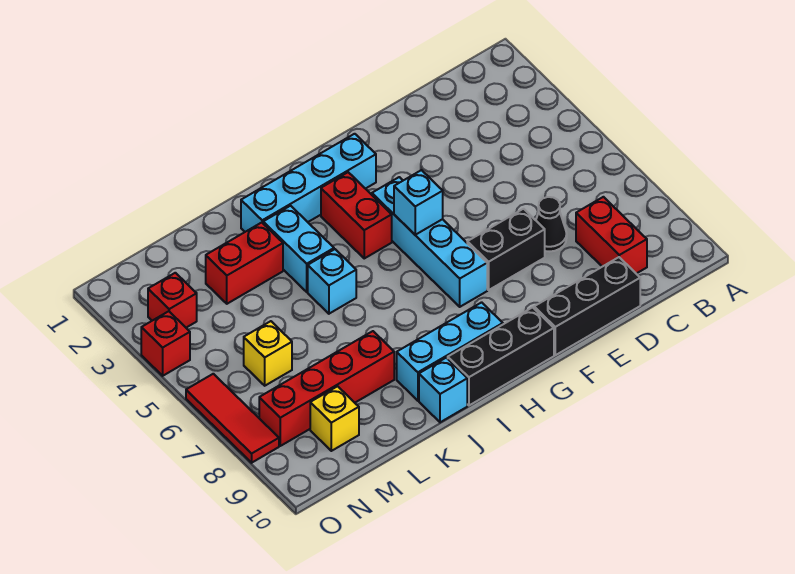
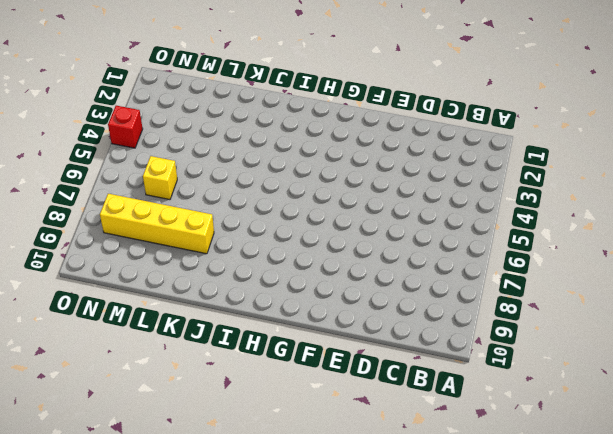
yellow brick K8:N8 level 1 -> red brick K8:N8 level 1
none -> red brick C8:C9 level 1
none -> black cone D7 level 1
none -> black brick D10:F10 level 1

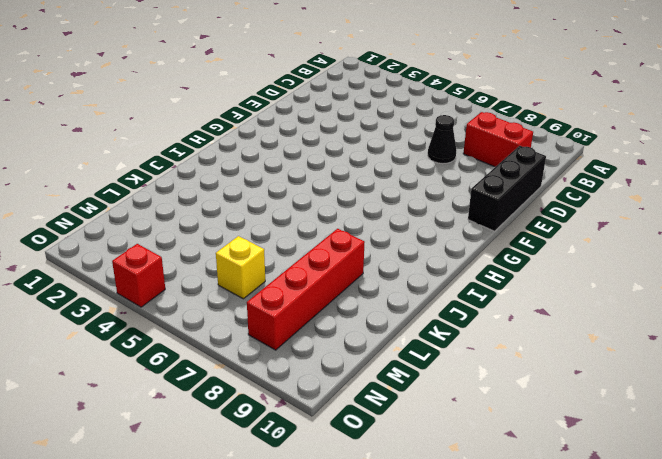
none -> black brick E7:F7 level 1
none -> cyan brick G2:J2 level 1
none -> cyan brick G4:G7 level 1

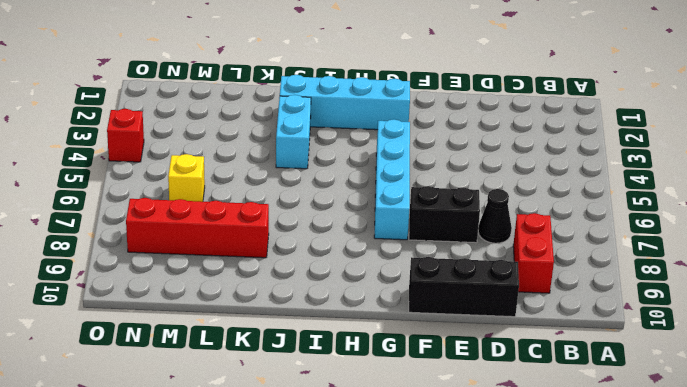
none -> black brick G10:I10 level 1
none -> red brick H3:H4 level 1
none -> cyan brick H9:J9 level 1

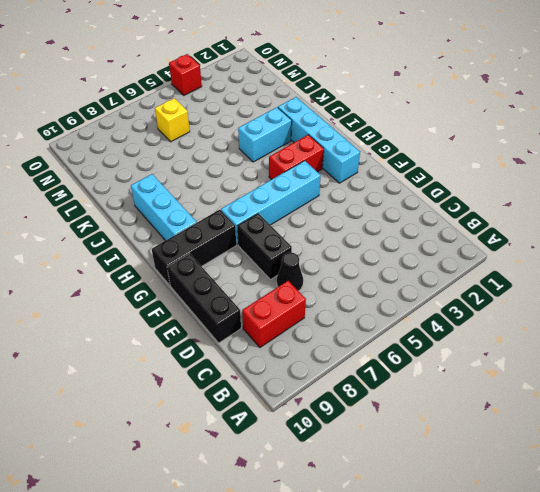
black brick G8:G10 level 1 -> black brick G10:I10 level 1
none -> cyan brick J5 level 1
none -> cyan brick J10 level 1
none -> red brick K3:L3 level 1

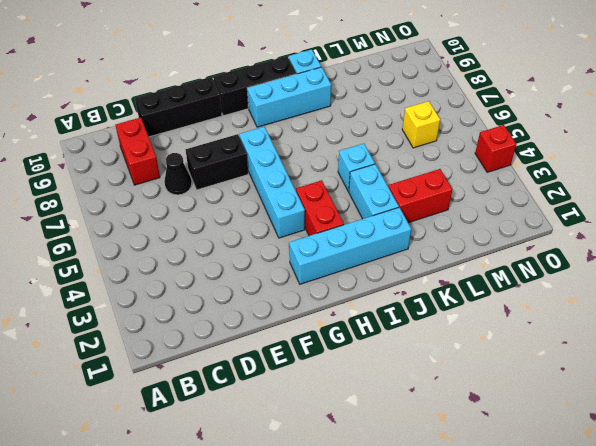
none -> red brick K8:N8 level 1
none -> yellow brick M9 level 1
none -> red brick N3 level 1

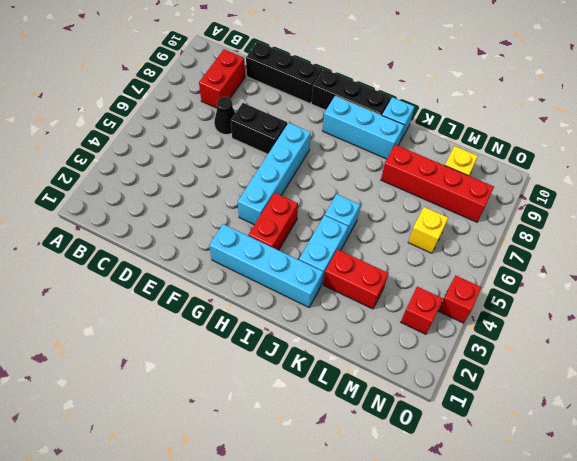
none -> red tile O6:O8 level 1
none -> cyan brick G5 level 2

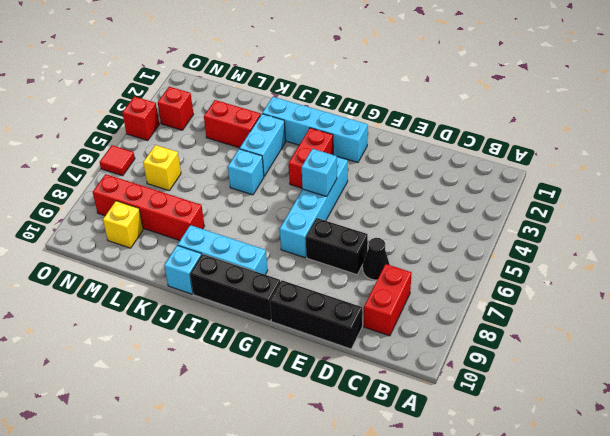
red tile O6 level 1 -> red tile O6:O8 level 1

